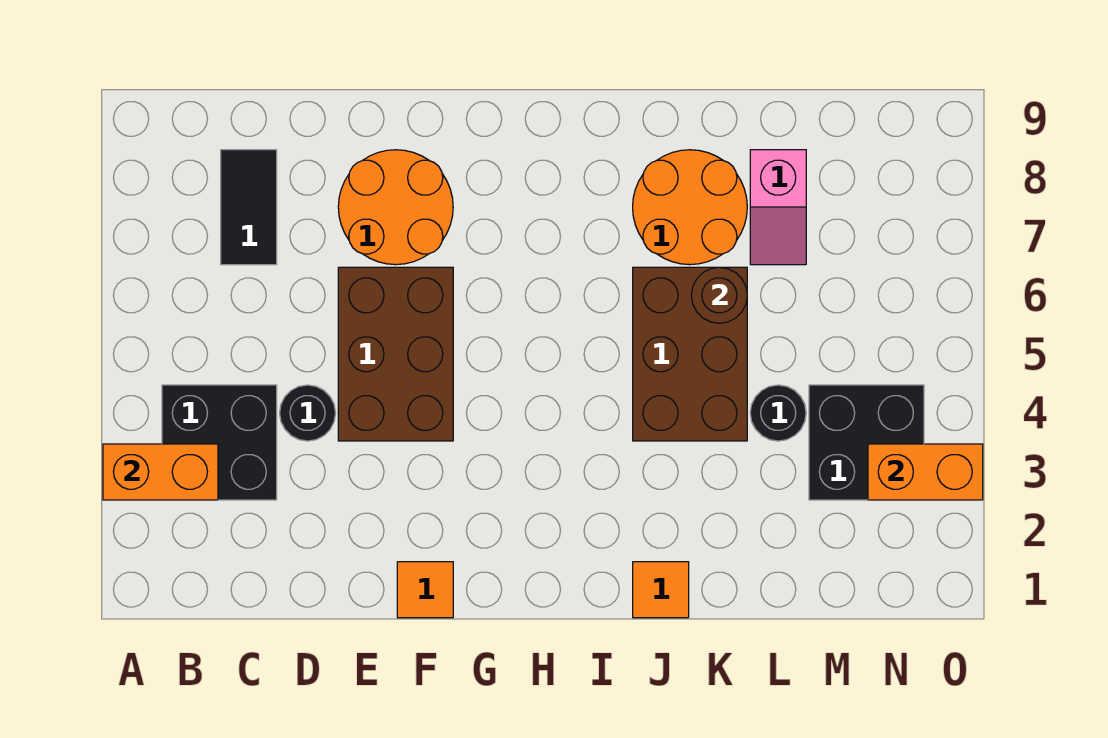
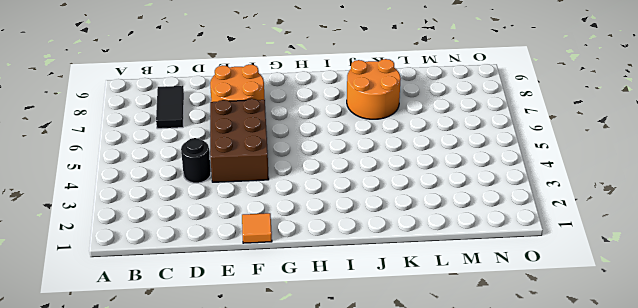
none -> black brick B3:C4 level 1
none -> orange tile J1 level 1
none -> brown brick J4:K6 level 1

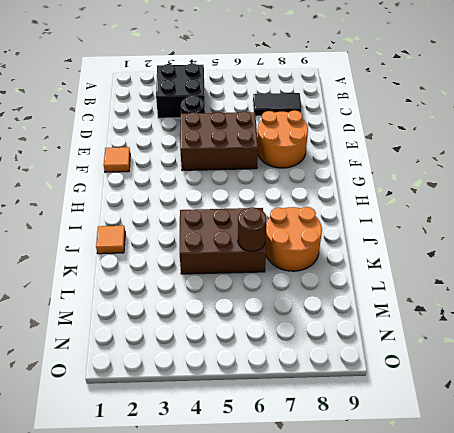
none -> black round brick L4 level 1
none -> pink slope L7:L8 level 1 top 8
none -> black brick M3:N4 level 1

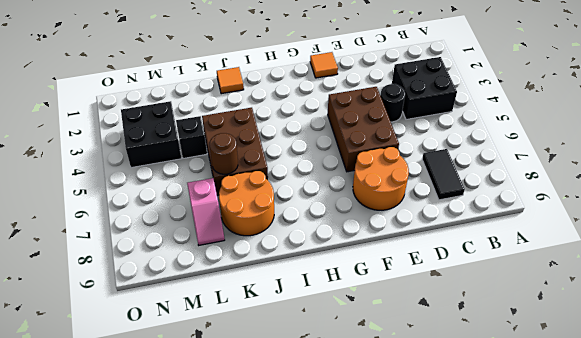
black brick L4 level 1 -> black round brick L4 level 1
pink slope L7:L8 level 1 top 7 -> pink slope L7:L8 level 1 top 8
none -> orange brick A3:B3 level 2
none -> orange brick N3:O3 level 2

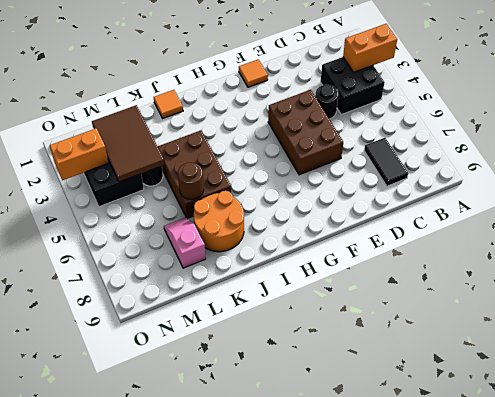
brown tile L2:M4 level 2 -> none
none -> orange round brick E7:F8 level 1

